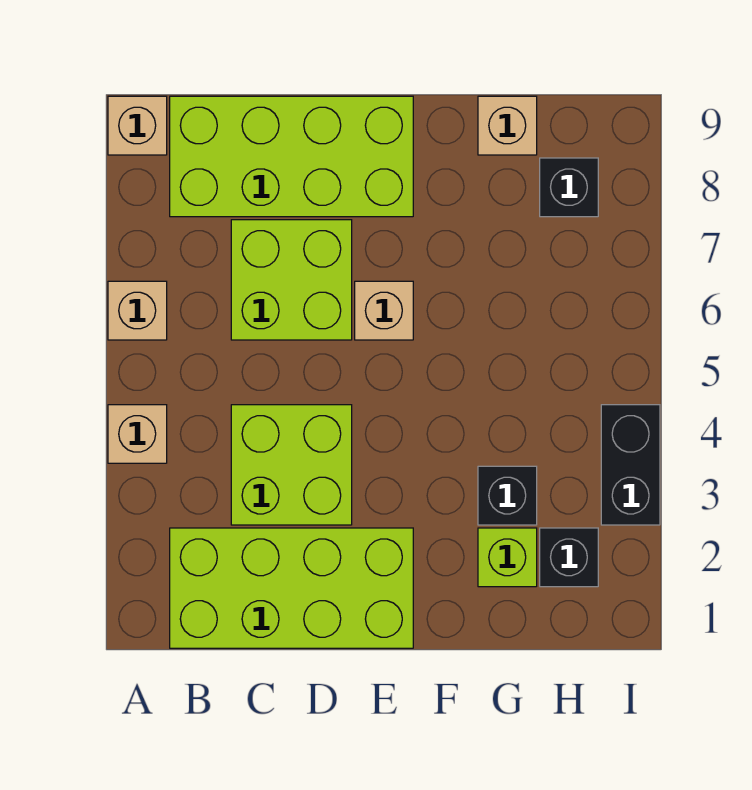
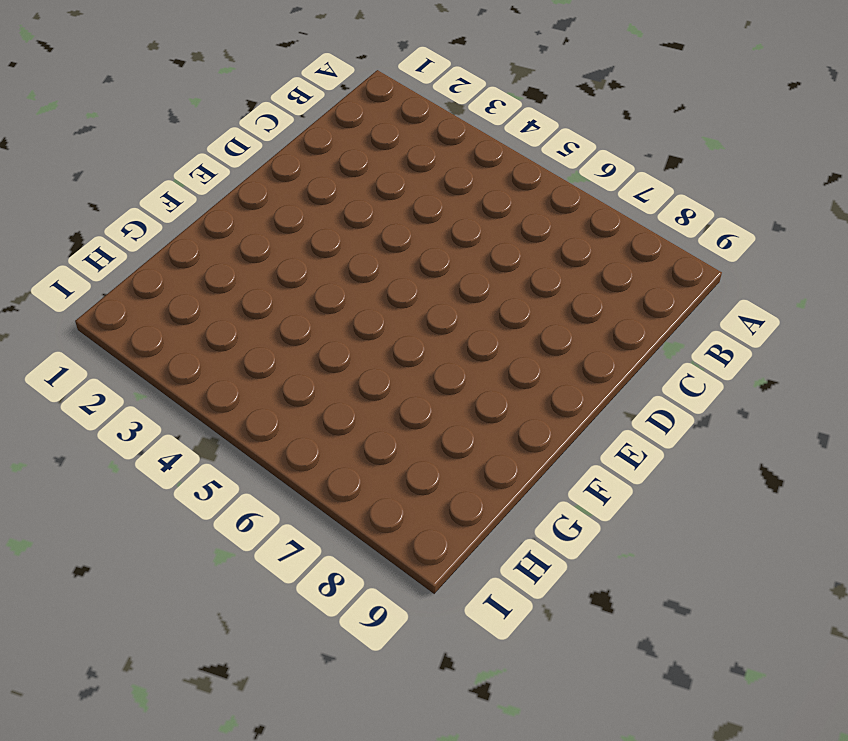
none -> tan brick A4 level 1
none -> tan brick A6 level 1
none -> tan brick A9 level 1

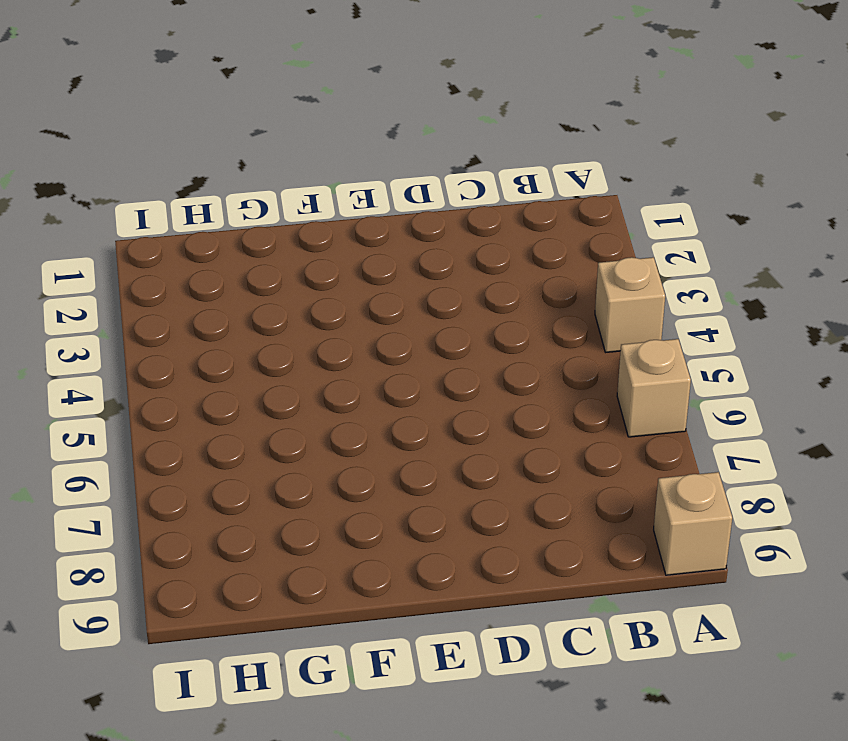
none -> lime brick B1:E2 level 1
none -> lime brick B8:E9 level 1
none -> lime brick C3:D4 level 1

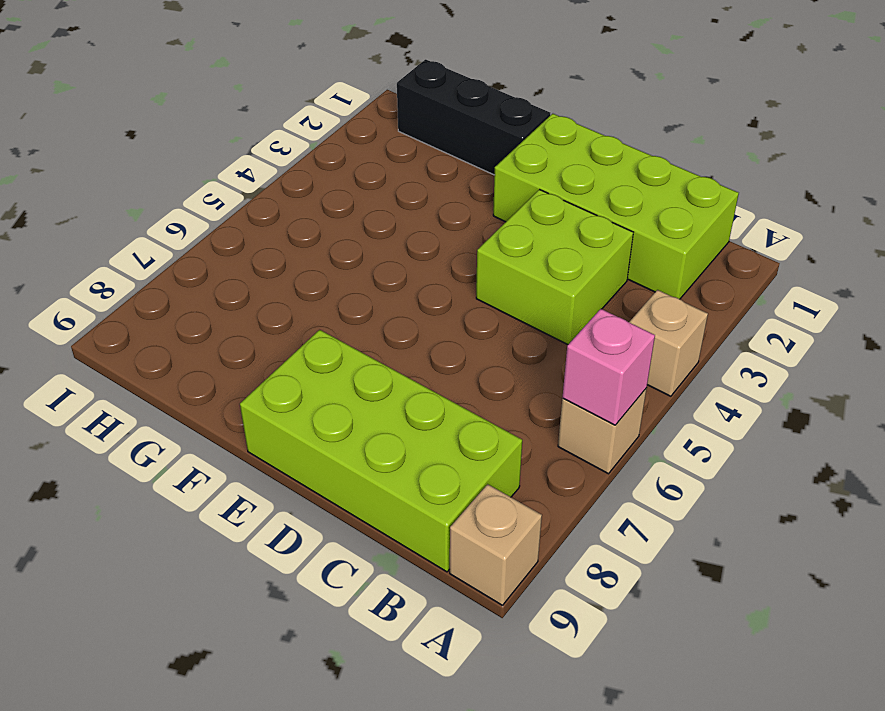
pink brick A6 level 2 -> none
black brick F1:H1 level 1 -> none
none -> lime brick C6:D7 level 1
none -> tan brick E6 level 1
none -> lime brick G2 level 1

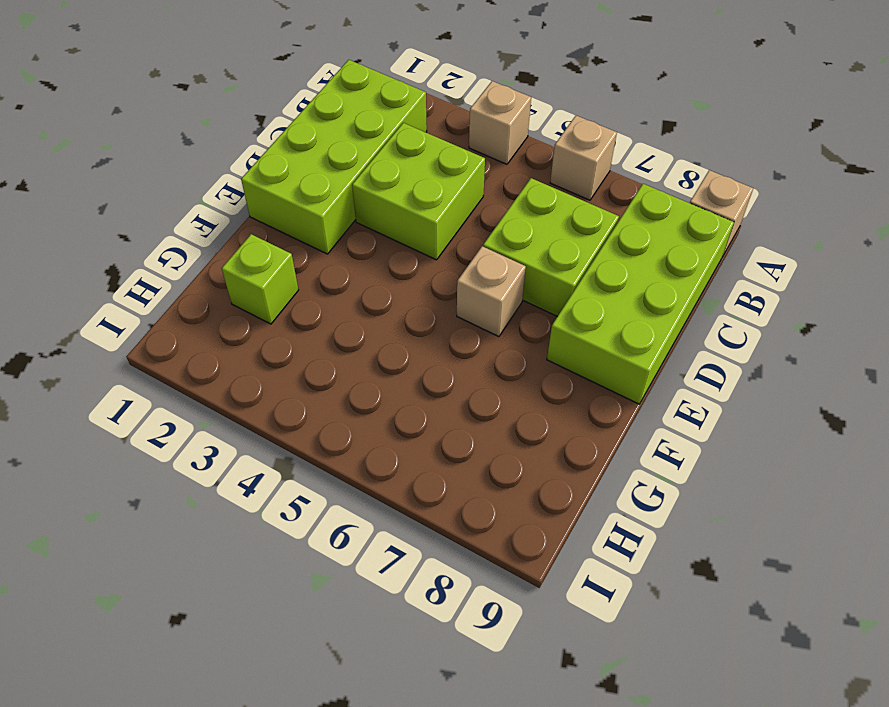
none -> black brick G3 level 1
none -> tan brick G9 level 1
none -> black brick H2 level 1

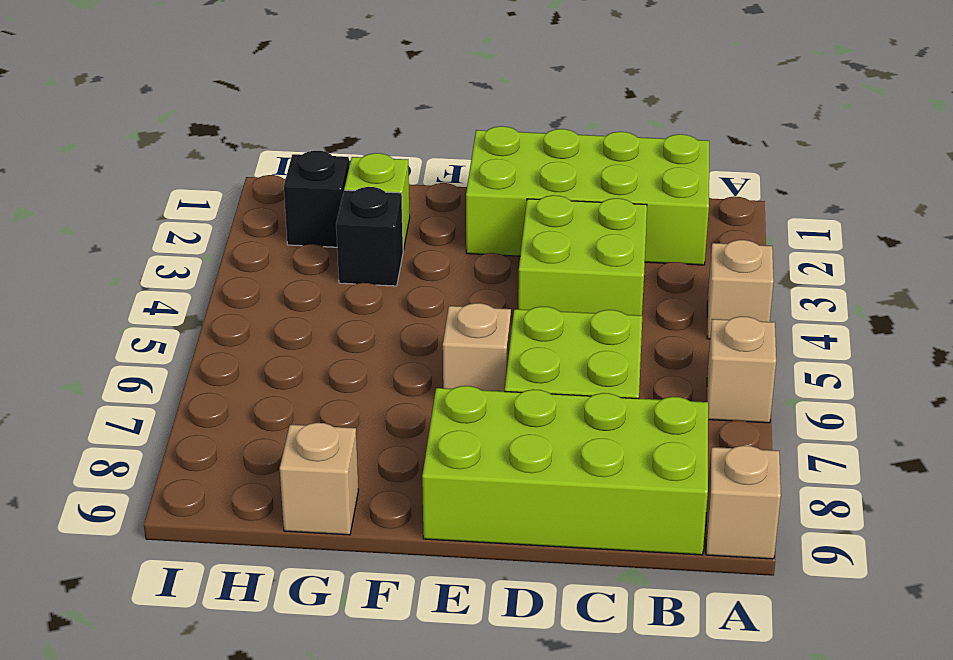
none -> black brick H8 level 1
none -> black brick I3:I4 level 1

